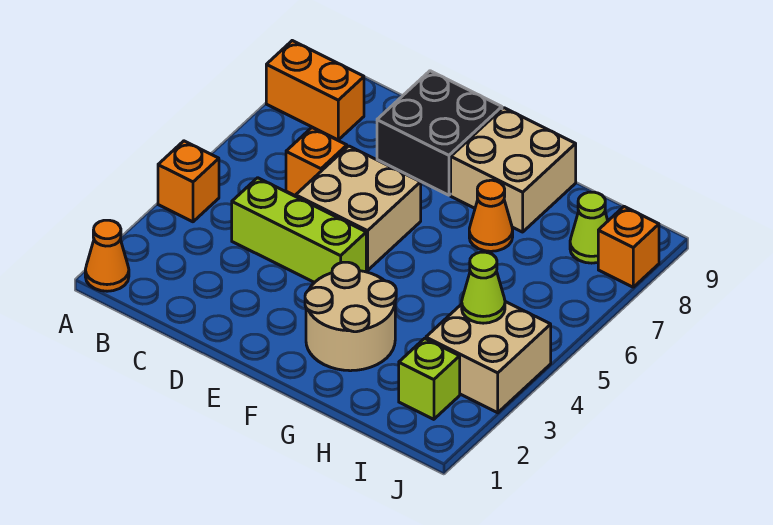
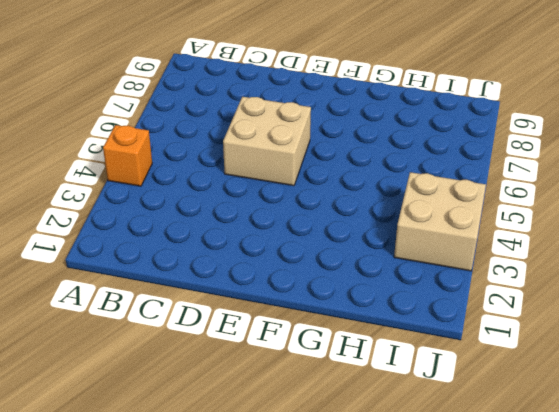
none -> orange cone A1 level 1
none -> orange brick A8:B8 level 1
none -> lime brick C4:E4 level 1

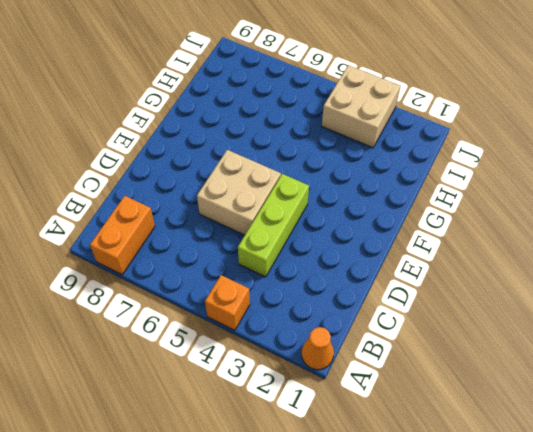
none -> orange brick C6 level 1
none -> black brick D8:E9 level 1
none -> tan round brick F2:G3 level 1

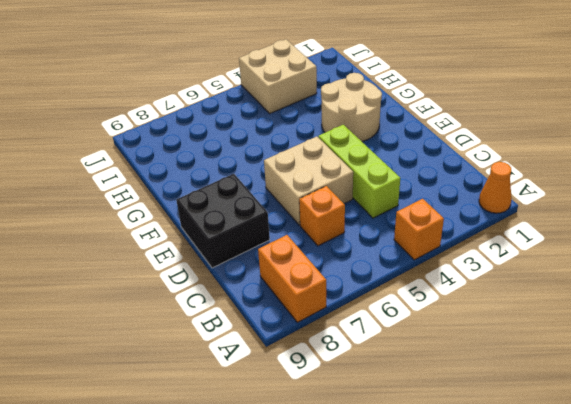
none -> tan brick F8:G9 level 1
none -> orange cone G7 level 1
none -> lime brick I2 level 1

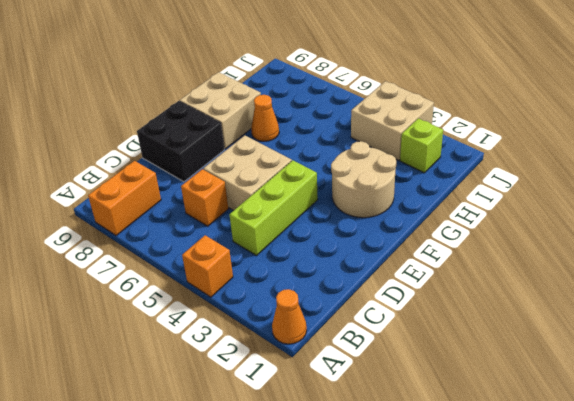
none -> lime cone I8 level 1
none -> orange brick J8 level 1
none -> lime cone I4 level 2

